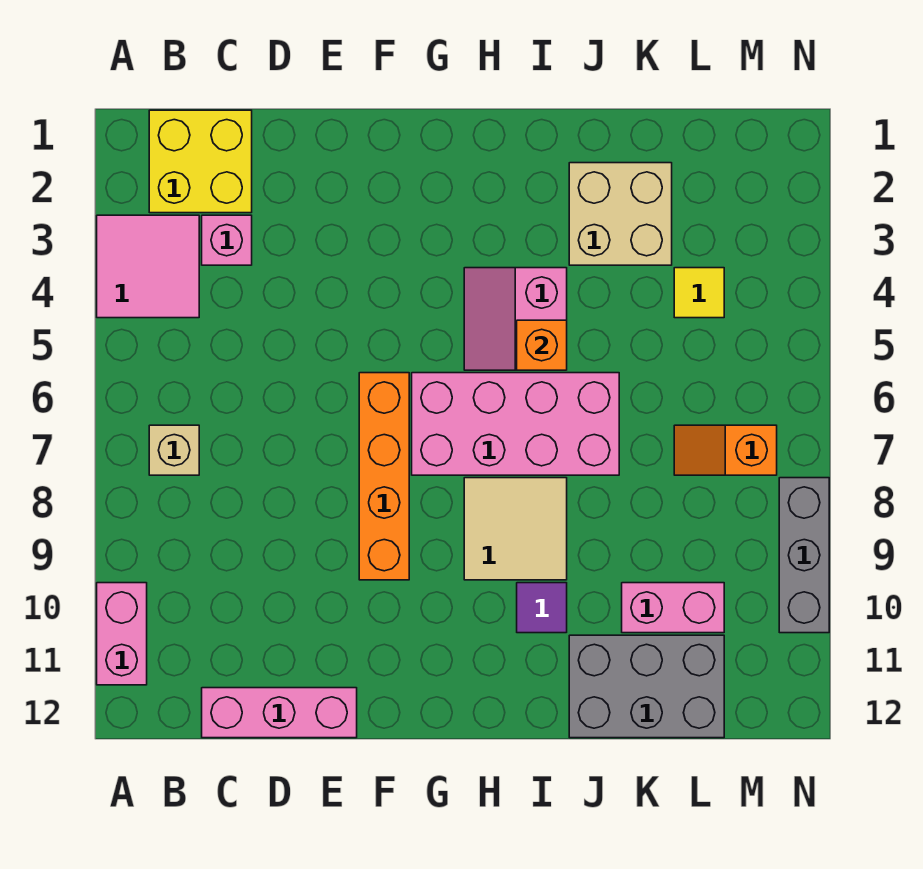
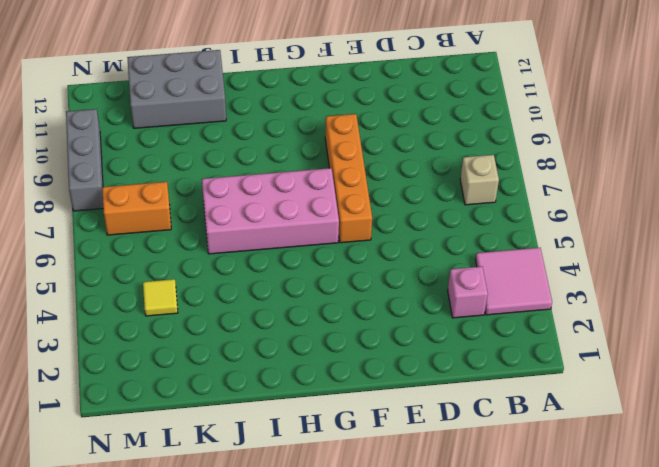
orange brick L7:M7 level 1 -> orange slope L7:M7 level 1 top M
none -> pink brick A10:A11 level 1
none -> yellow brick B1:C2 level 1
none -> pink brick C12:E12 level 1

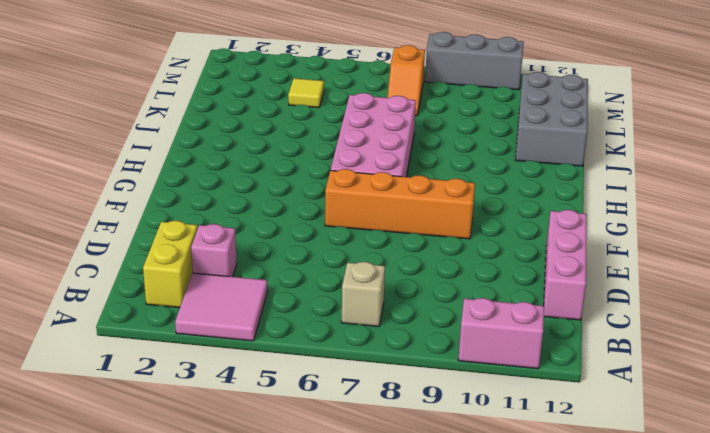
yellow brick B2:C2 level 1 -> yellow brick B1:C2 level 1
none -> pink slope H4:I5 level 1 top I
none -> tan tile H8:I9 level 1
none -> purple tile I10 level 1

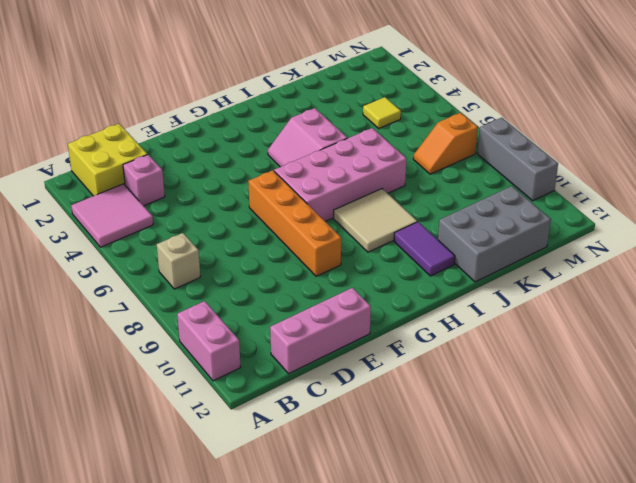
purple tile I10:I11 level 1 -> purple tile I10 level 1
none -> tan brick J2:K3 level 1
none -> pink brick K10:L10 level 1
none -> orange brick I5 level 2

